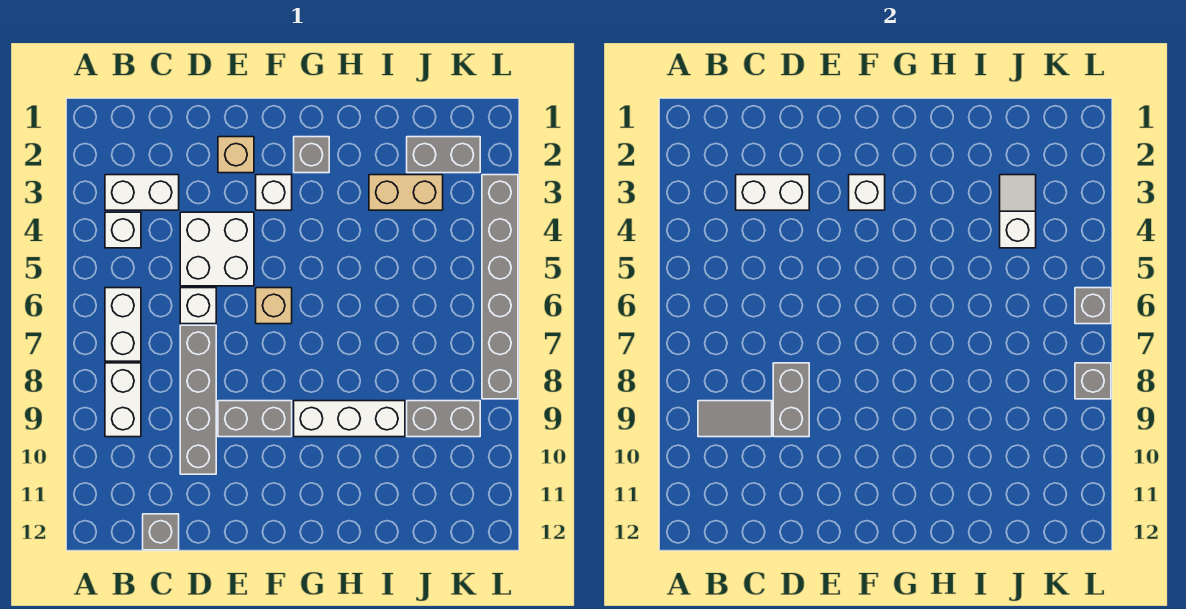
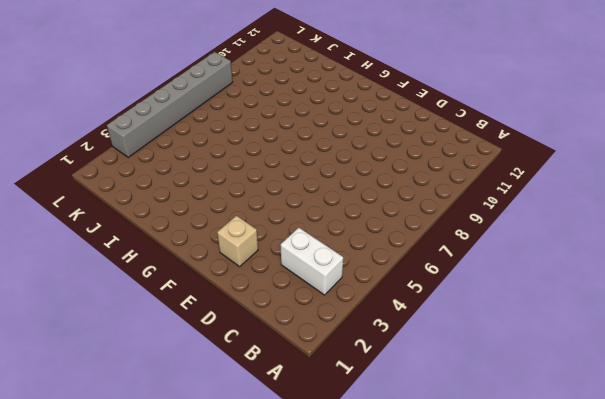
none -> white brick B4 level 1
none -> white brick B6:B7 level 1
none -> white brick B8:B9 level 1

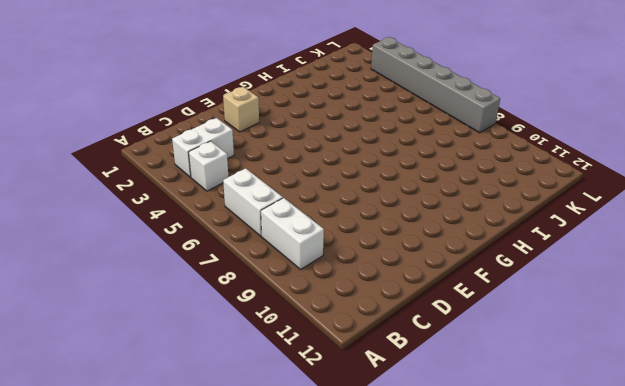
none -> grey brick C12 level 1
none -> white brick D4:E5 level 1
none -> white brick D6 level 1

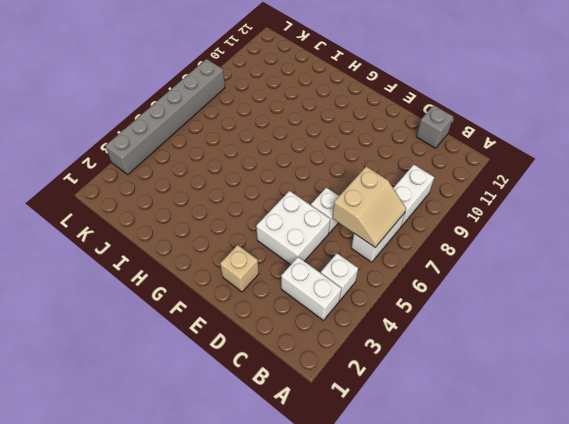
tan slope B6:C7 level 2 top C -> none
none -> grey brick D7:D10 level 1
none -> grey brick E9:F9 level 1
none -> white brick F3 level 1

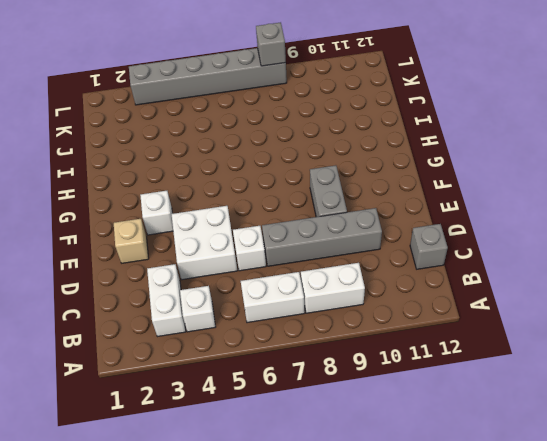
none -> tan brick F6 level 1
none -> grey brick G2 level 1
none -> white brick G9:I9 level 1

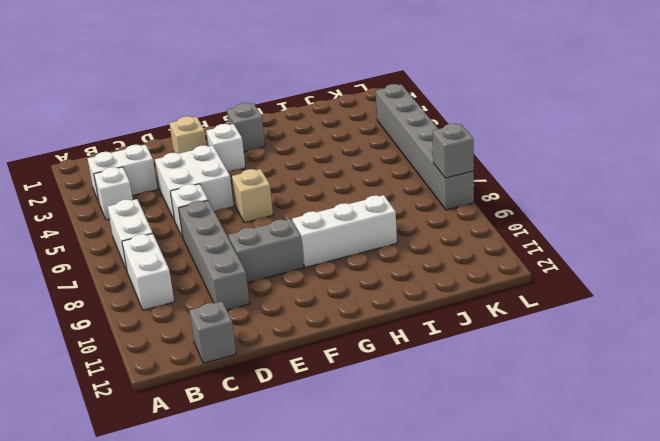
none -> tan brick I3:J3 level 1
none -> grey brick J2:K2 level 1
none -> grey brick J9:K9 level 1

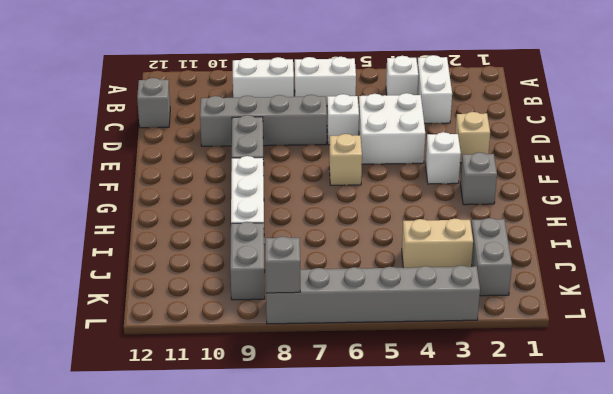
tan brick J3:J4 level 1 -> tan brick I3:J3 level 1
none -> grey tile B9:C9 level 2
none -> white brick C3:D3 level 2
none -> grey brick D8:D9 level 2

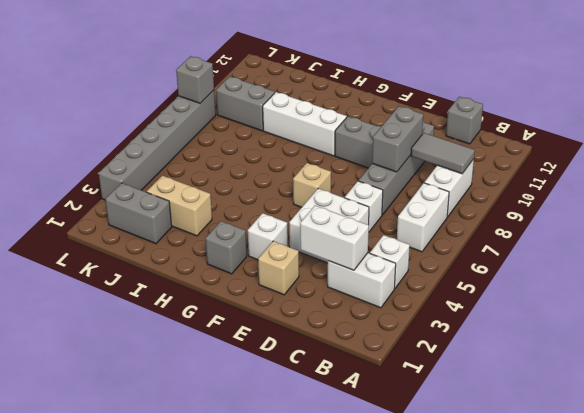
none -> white brick F3 level 2
none -> white slope J3:J4 level 2 top 4
none -> grey brick L6 level 2

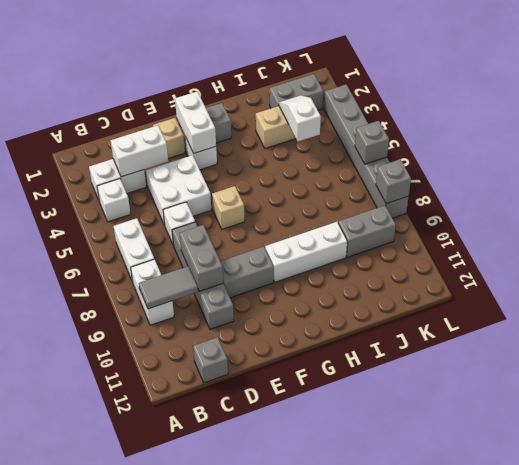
white brick F2:F3 level 2 -> white brick F3 level 2

